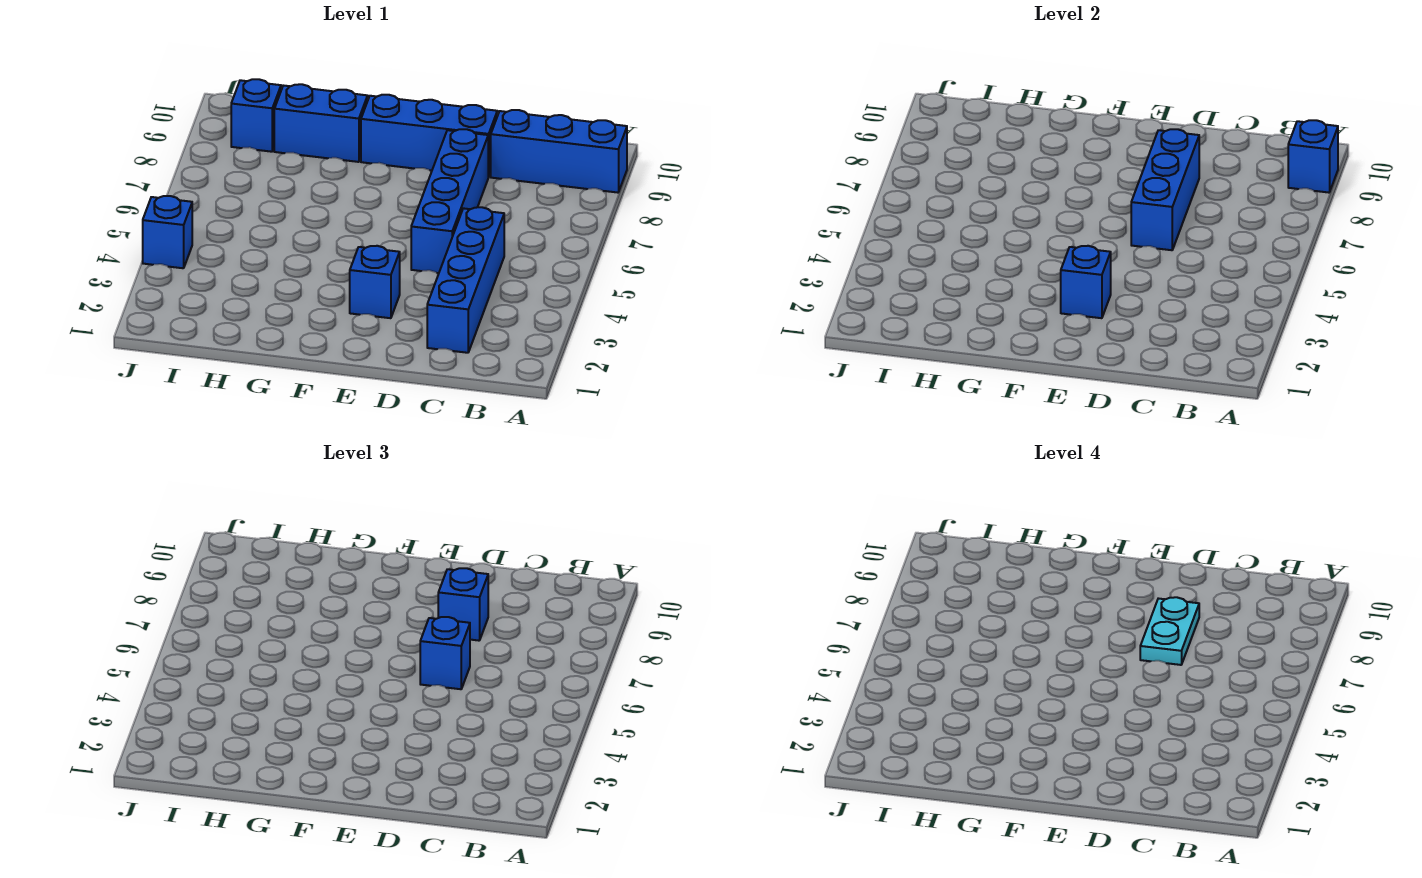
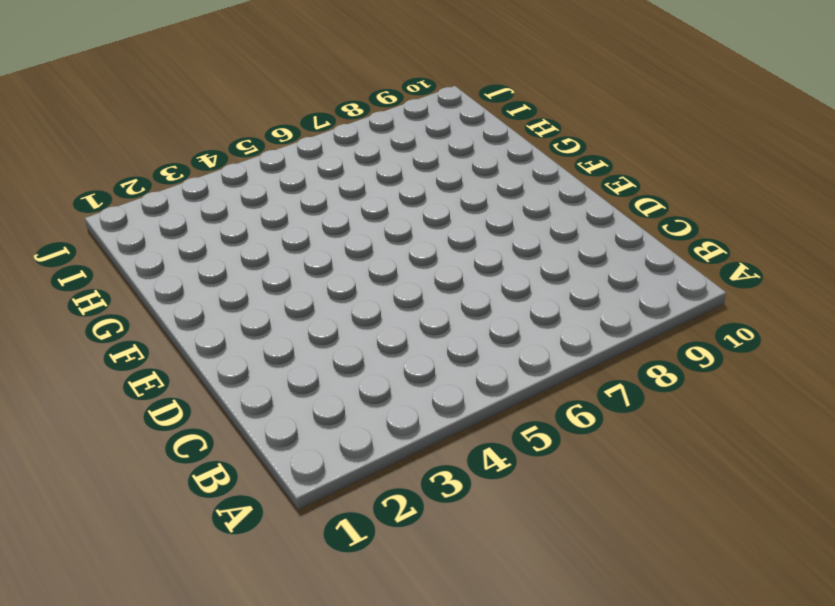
none -> blue brick A9:C9 level 1
none -> blue brick C2:C5 level 1
none -> blue brick D5:D8 level 1

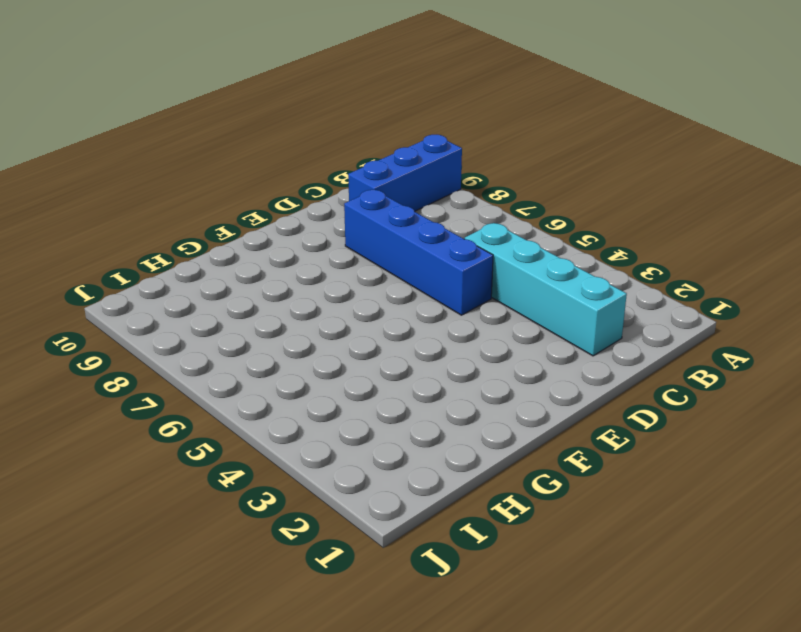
cyan brick C2:C5 level 1 -> blue brick C2:C5 level 1
none -> blue brick D9:F9 level 1
none -> blue brick E3 level 1
none -> blue brick G9:H9 level 1

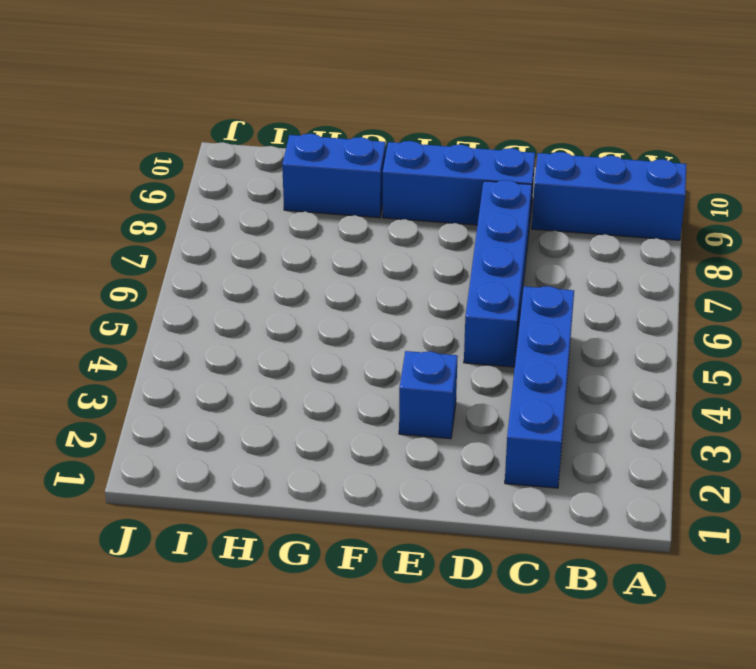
none -> blue brick I9 level 1
none -> blue brick J4 level 1
none -> blue brick A9 level 2

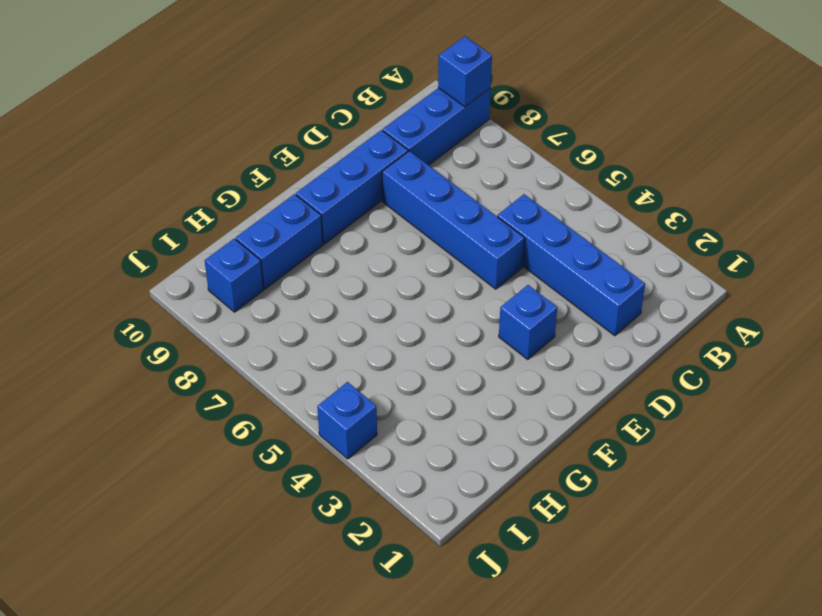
none -> blue brick D6:D8 level 2
none -> blue brick E3 level 2
none -> blue brick D6 level 3

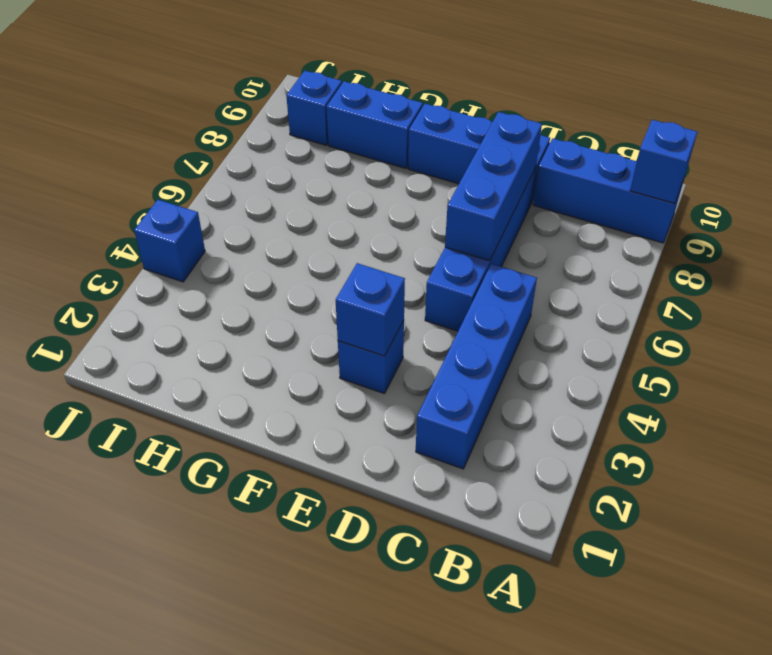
none -> blue brick D6 level 3
none -> blue brick D8 level 3
none -> cyan plate D7:D8 level 4

